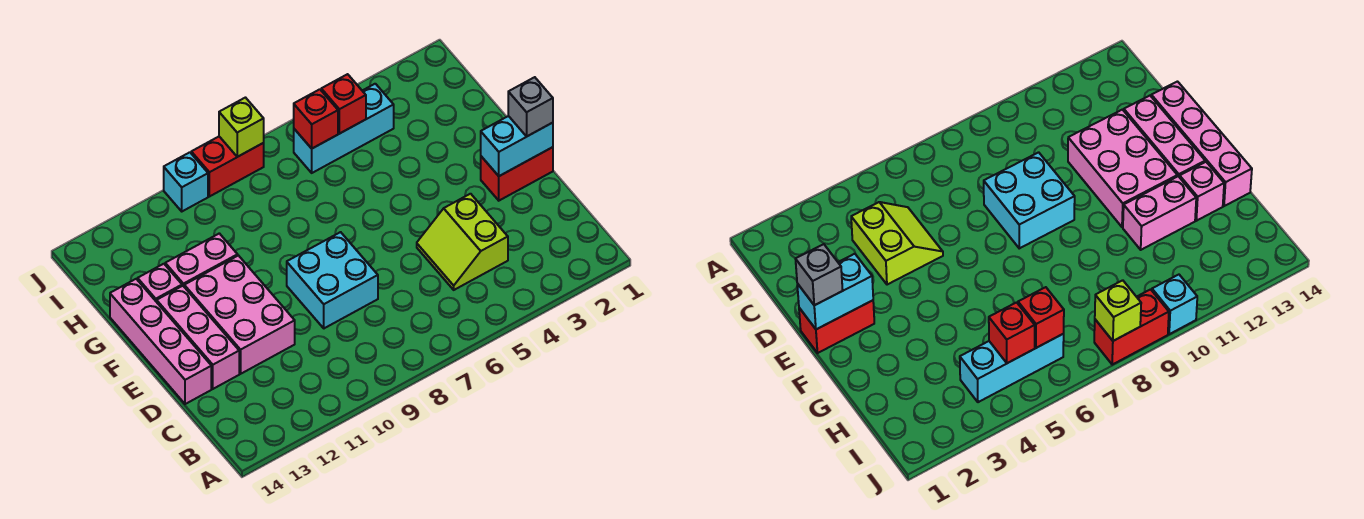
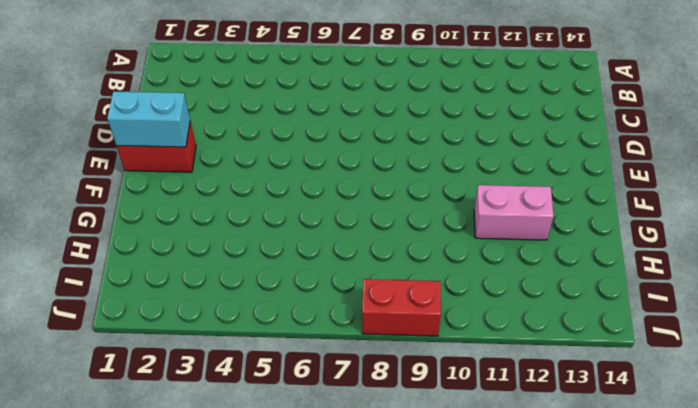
none -> lime slope C4:D5 level 1 top 4
none -> cyan brick D8:E9 level 1
none -> pink brick D11:F12 level 1

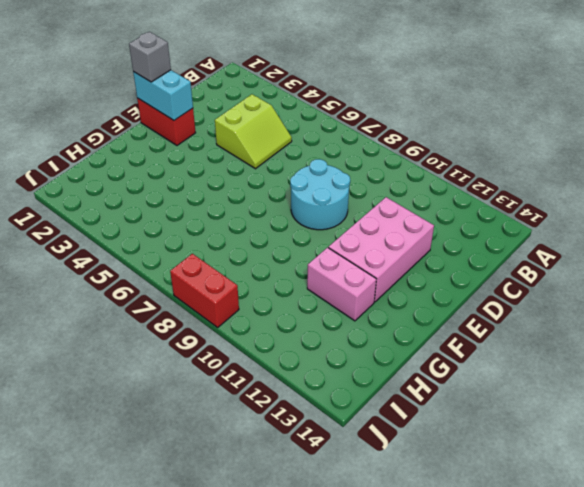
cyan round brick D8:E9 level 1 -> cyan brick D8:E9 level 1
none -> pink brick D13:F13 level 1
none -> pink brick D14:G14 level 1
none -> pink brick G13 level 1

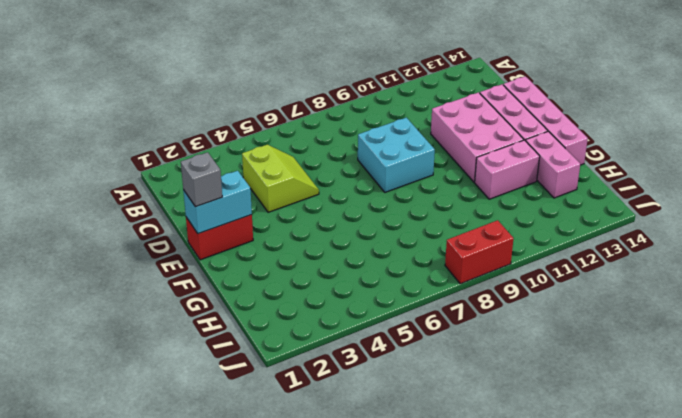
pink brick G13:H13 level 1 -> pink brick G13 level 1
none -> cyan brick I4:I6 level 1
none -> cyan brick J10 level 1
none -> red brick I5 level 2

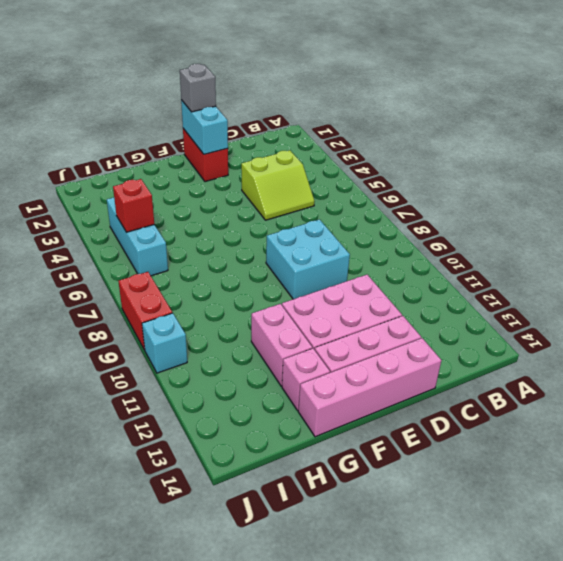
none -> red brick I6 level 2
none -> lime brick J8 level 2

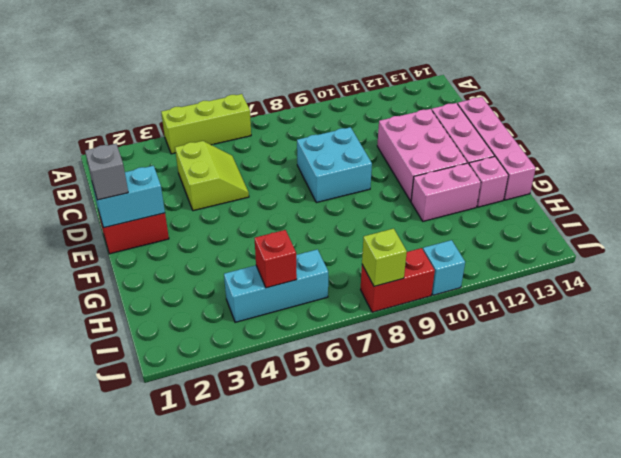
lime brick A4:A6 level 1 -> none
none -> red brick I6 level 2

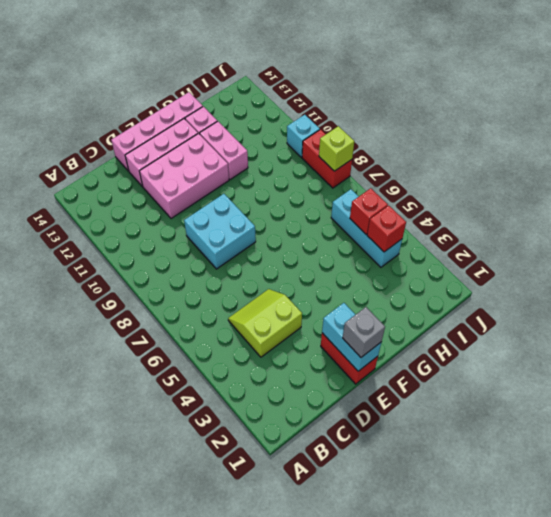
red brick I4 level 2 -> red brick I6 level 2

